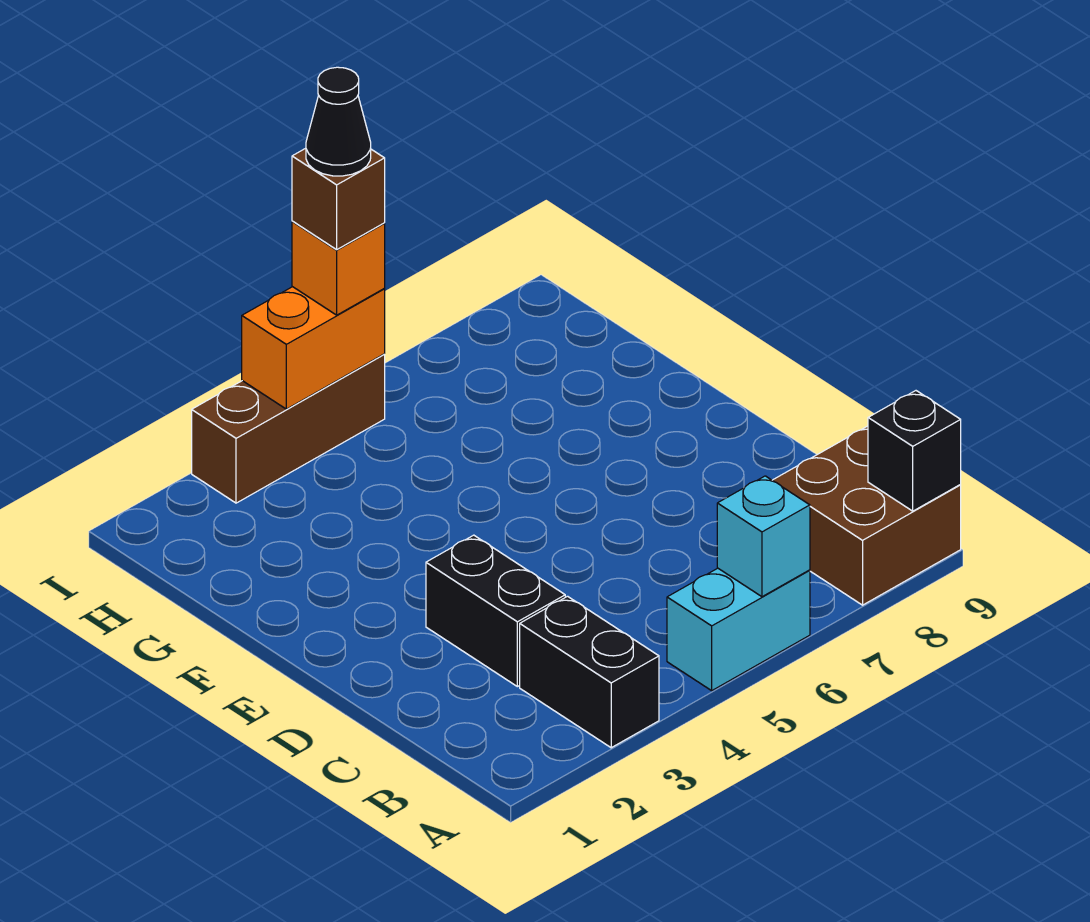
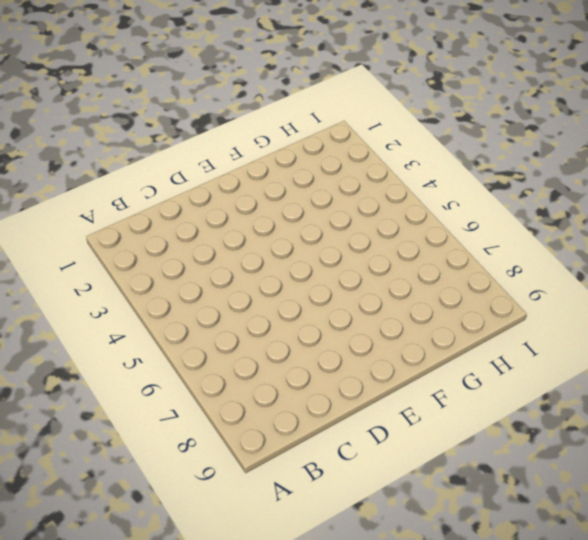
none -> black brick A3:B3 level 1
none -> cyan brick A5:A6 level 1

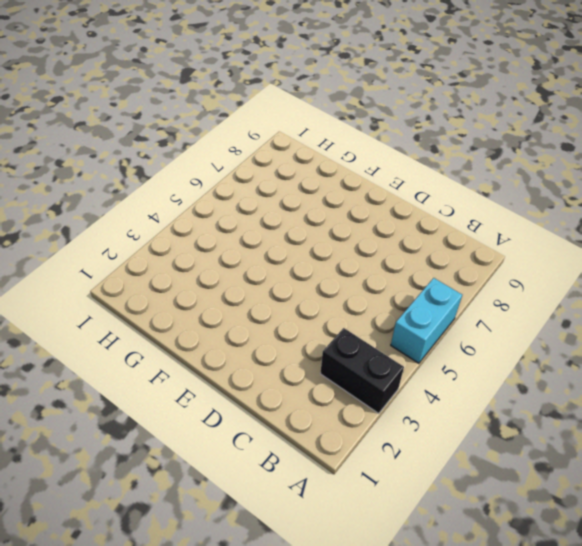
none -> brown brick A8:B9 level 1
none -> black brick C3:D3 level 1

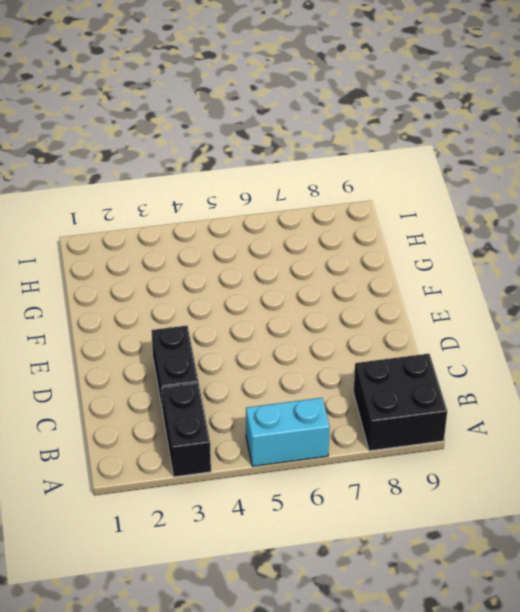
black brick A8:B9 level 1 -> brown brick A8:B9 level 1
none -> brown brick I3:I5 level 1
none -> cyan brick A6 level 2

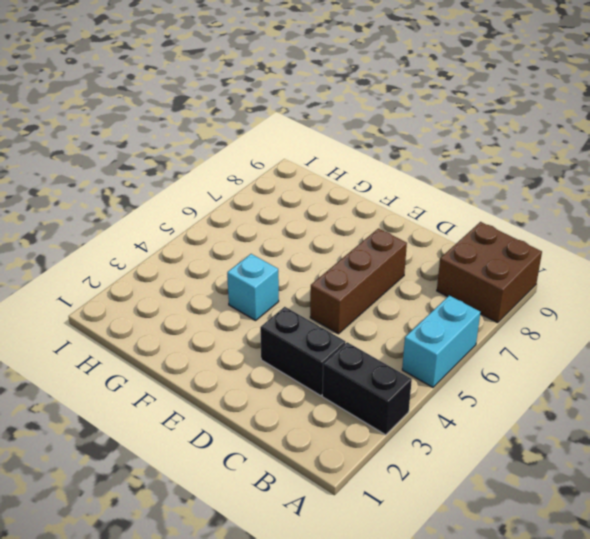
brown brick D5:D7 level 1 -> brown brick I3:I5 level 1
cyan brick F4 level 1 -> cyan brick A6 level 2
none -> black brick A9 level 2
none -> orange brick I4:I5 level 2

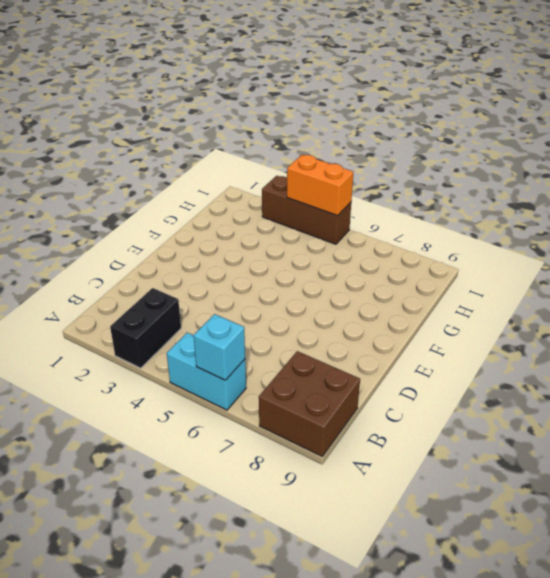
none -> black brick C3:D3 level 1
none -> black brick A9 level 2

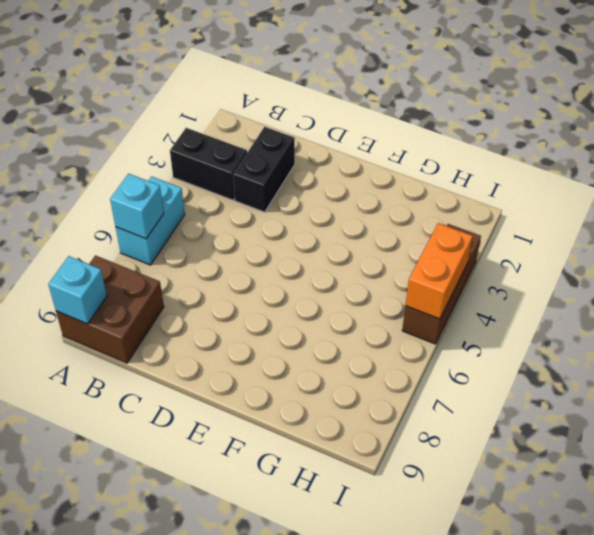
cyan brick A9 level 2 -> black brick A9 level 2
black brick C2:C3 level 1 -> black brick C3:D3 level 1
none -> orange brick I5 level 3
none -> brown brick I5 level 4

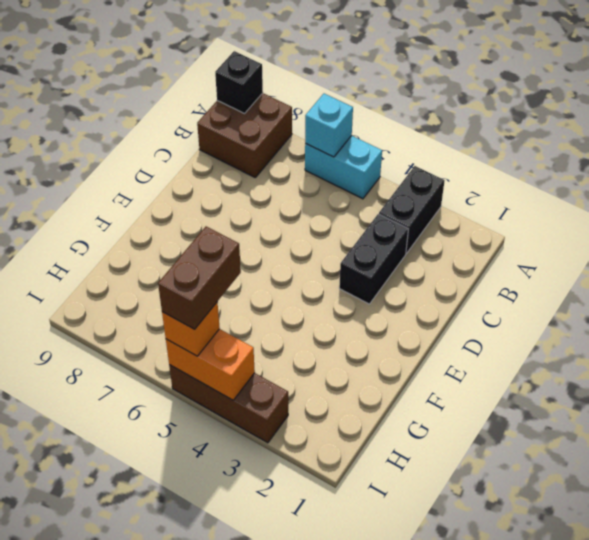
brown brick H5:I5 level 4 -> brown brick I5 level 4
none -> black cone I5 level 5

